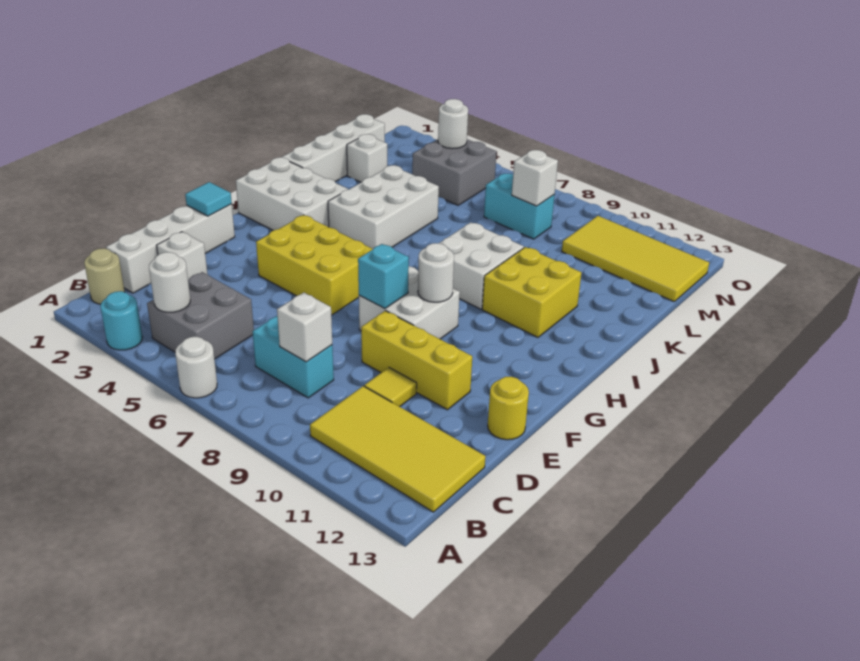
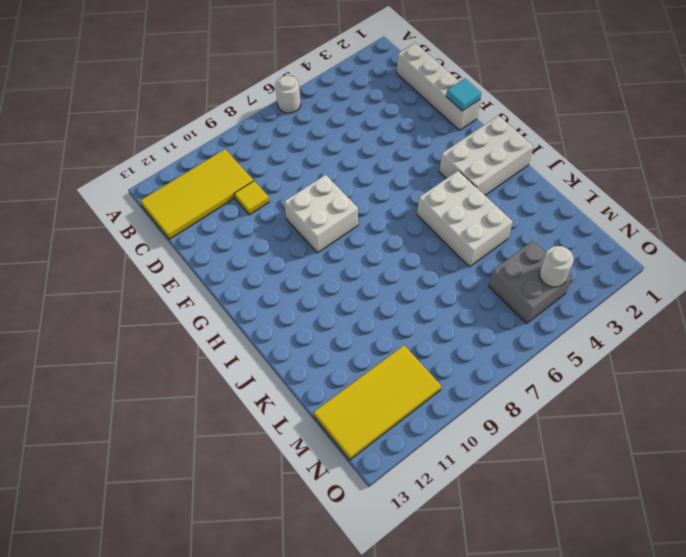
none -> cyan round brick A3 level 1
none -> tan round brick B1 level 1
none -> grey brick B4:C5 level 1

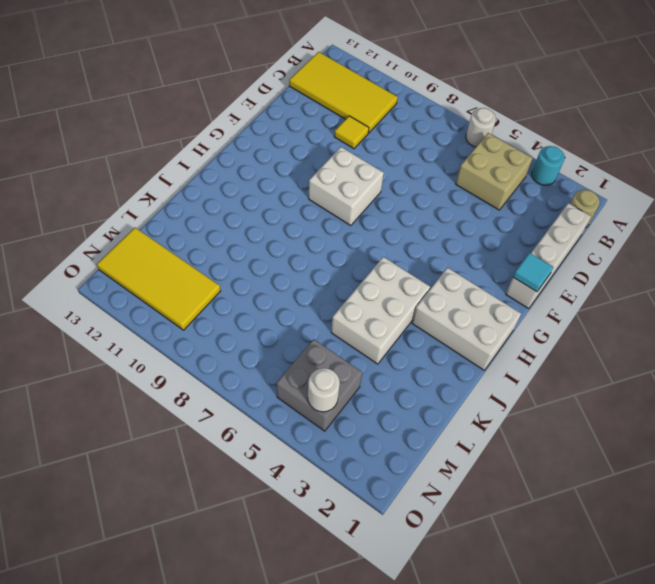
tan brick B4:C5 level 1 -> grey brick B4:C5 level 1
none -> cyan brick C7:C8 level 1
none -> white brick D2 level 1
none -> yellow brick E9:E11 level 1

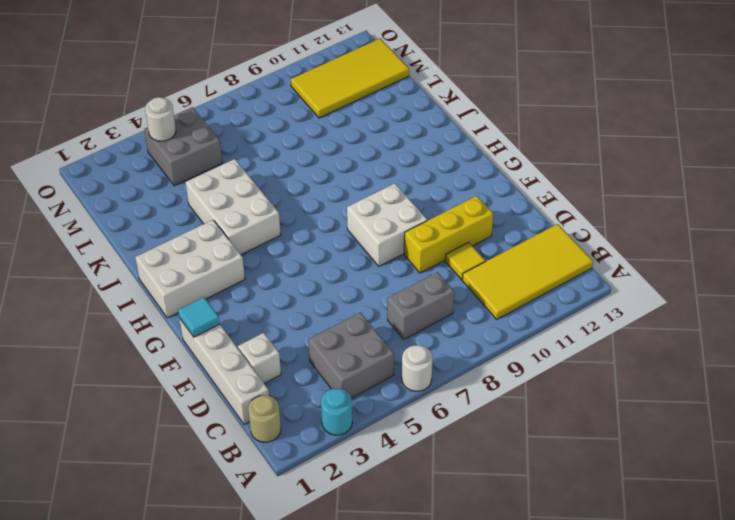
grey brick C7:C8 level 1 -> cyan brick C7:C8 level 1
none -> yellow round brick E13 level 1
none -> yellow brick F4:G6 level 1
none -> white brick I8:J9 level 1

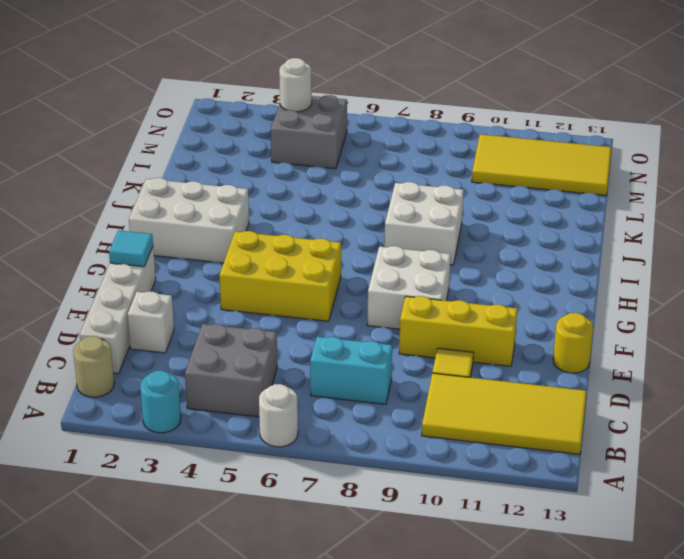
none -> white brick I4:K5 level 1
none -> yellow brick I10:J11 level 1
none -> white brick J1:M1 level 1

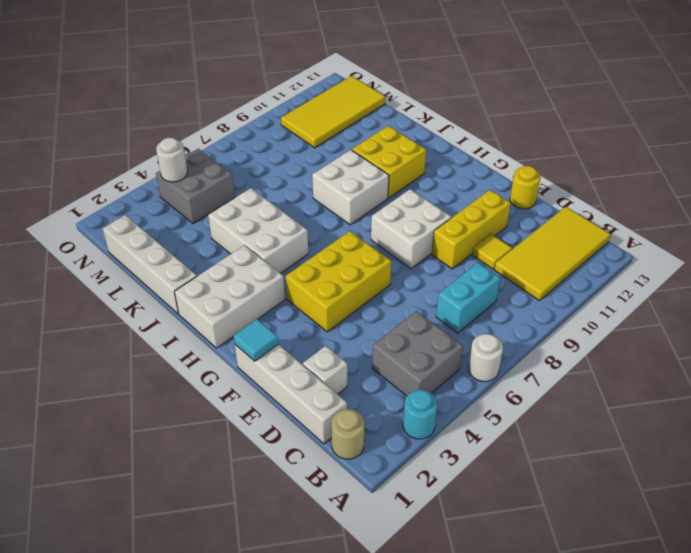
none -> white brick L2 level 1
none -> cyan brick M7:M8 level 1
none -> white round brick B4 level 2

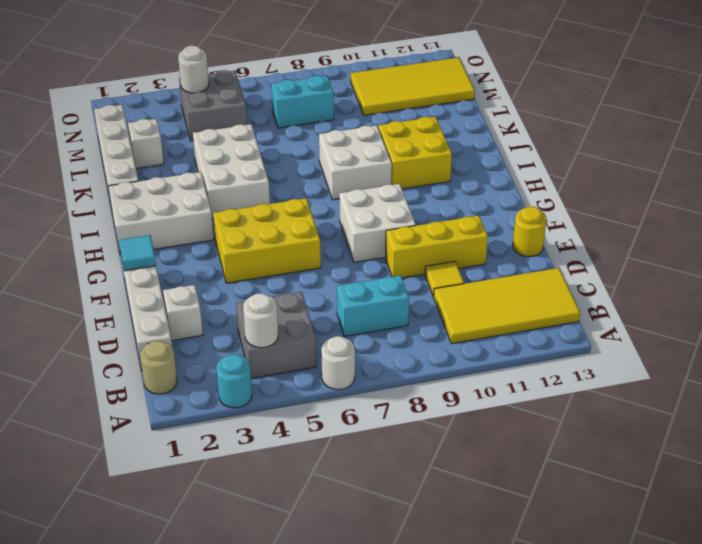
none -> white brick C8 level 2
none -> cyan brick F8 level 2
none -> white round brick G9 level 2

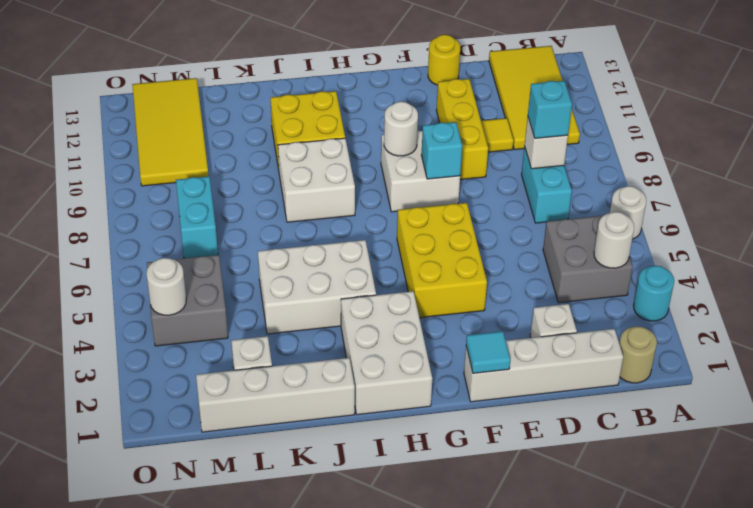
cyan brick C8 level 3 -> none
none -> white brick M8 level 2

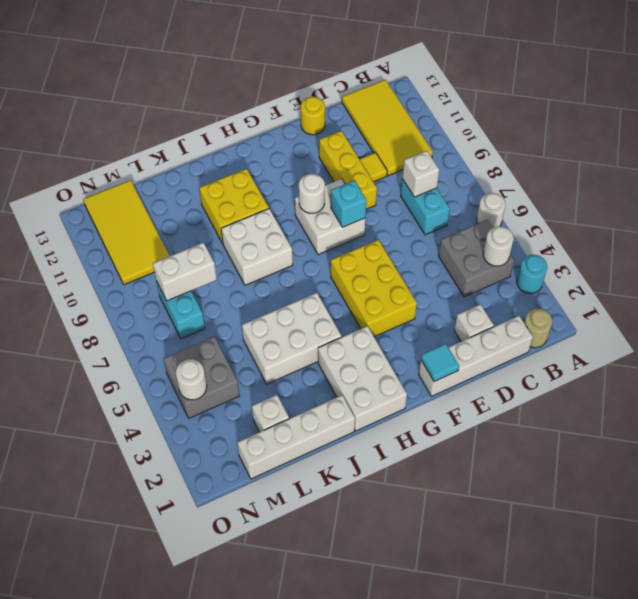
white brick L8:M8 level 2 -> white brick M8 level 2

